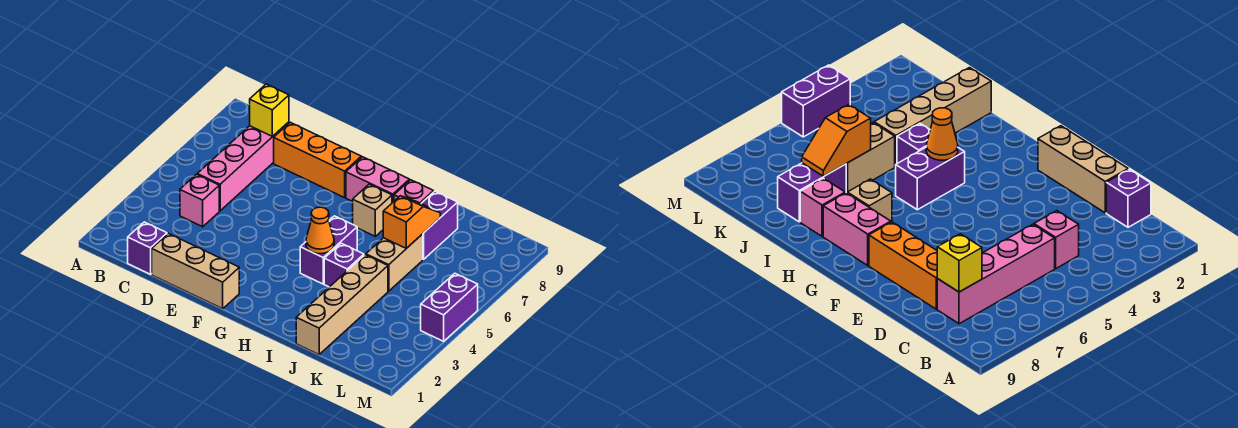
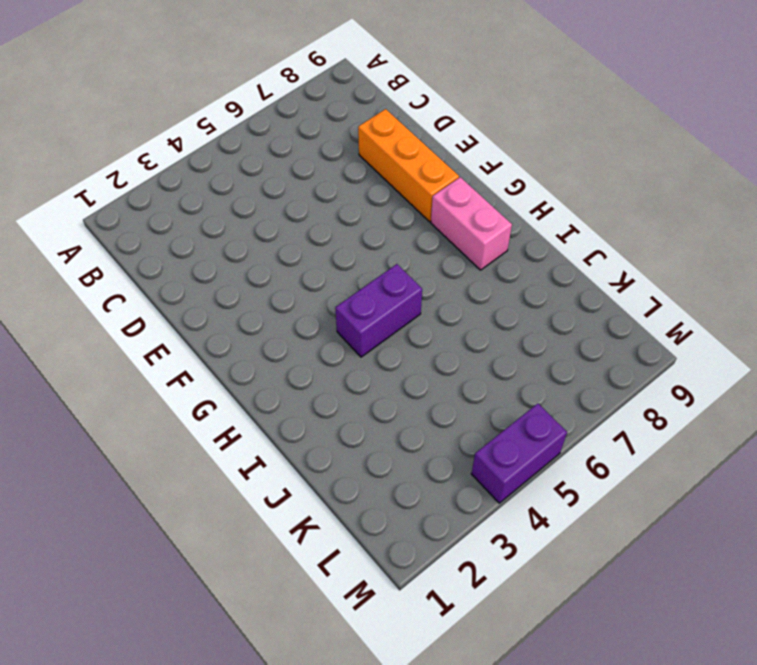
none -> purple brick C1 level 1
none -> pink brick C4 level 1
none -> pink brick C5:C8 level 1

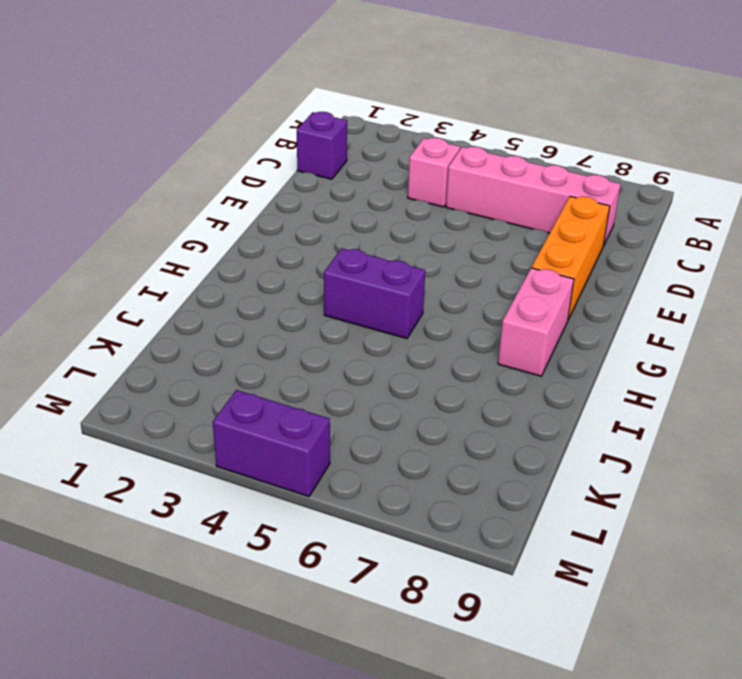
none -> tan brick D1:F1 level 1
none -> tan brick H7 level 1
none -> purple brick I4 level 1

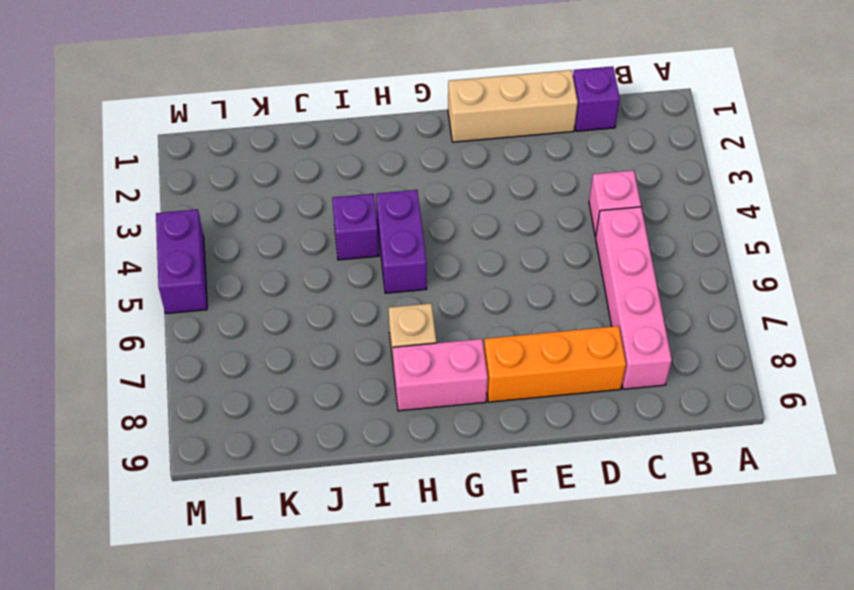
none -> pink brick I8 level 1
none -> tan brick J1:J4 level 1
none -> tan brick J5:J6 level 1

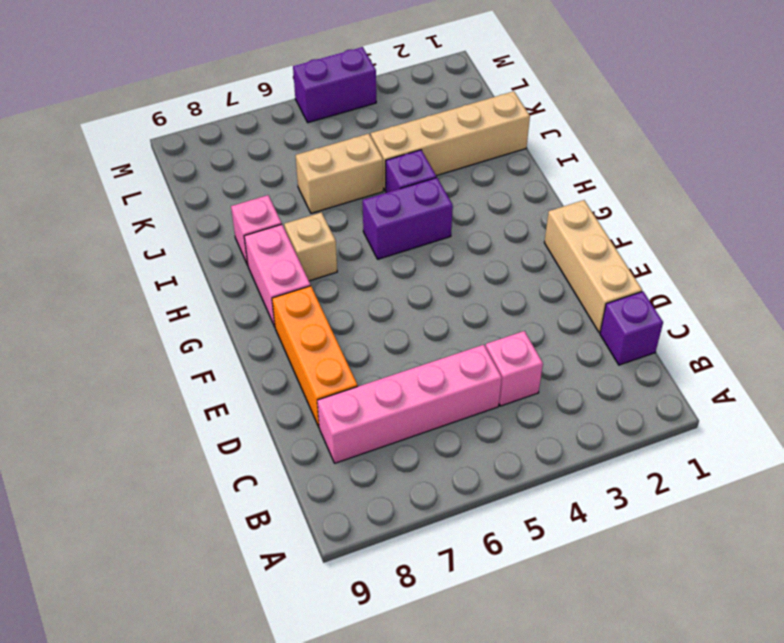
none -> purple brick J7:J8 level 1
none -> yellow brick C8 level 2
none -> orange cone H4 level 2

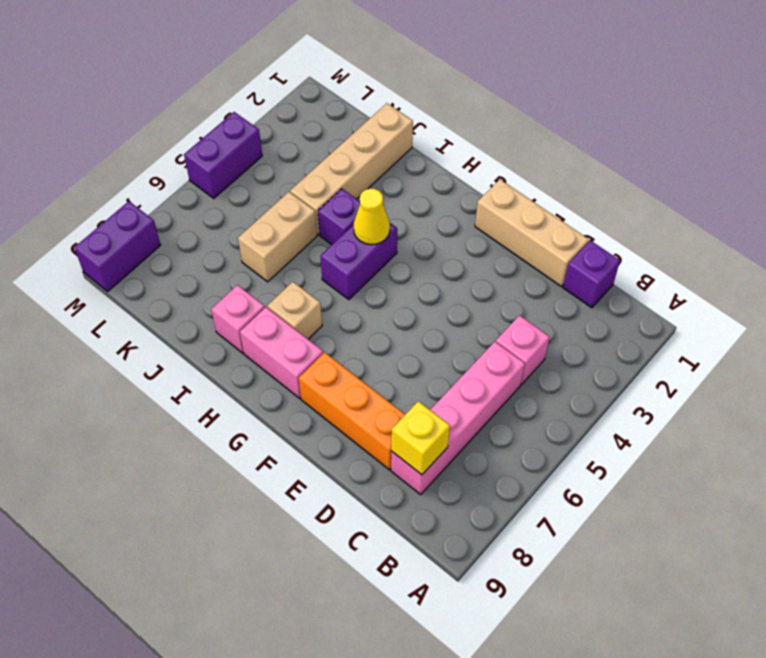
yellow cone H4 level 2 -> orange cone H4 level 2
purple brick M8:M9 level 1 -> purple brick J7:J8 level 1
none -> orange slope J6:J7 level 2 top 6

